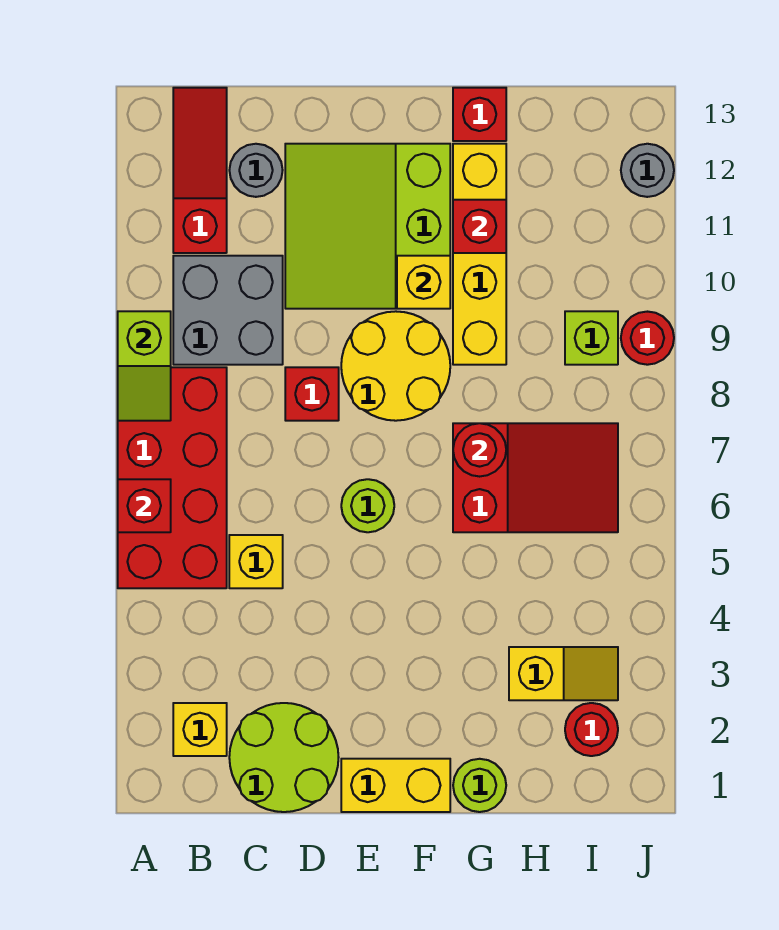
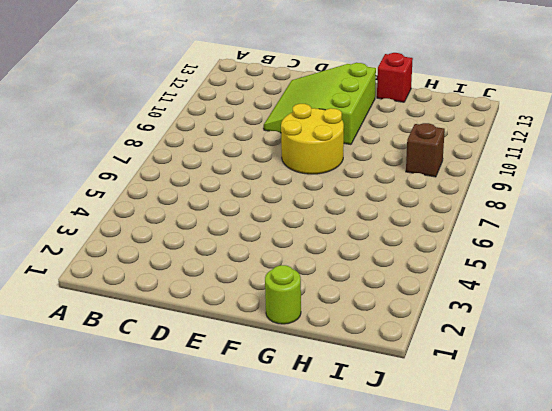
brown brick I9 level 1 -> lime brick I9 level 1
none -> red brick A5:B8 level 1
none -> yellow brick B2 level 1
none -> grey brick B9:C10 level 1

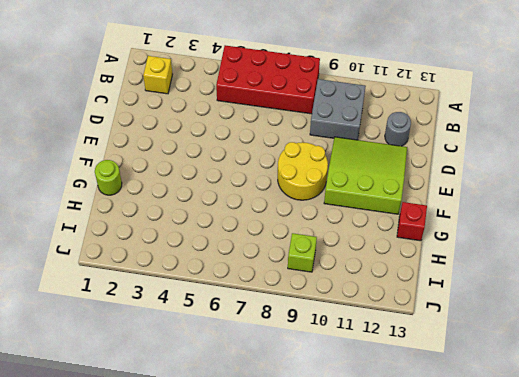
none -> red slope B11:B13 level 1 top 11
none -> lime round brick C1:D2 level 1
none -> yellow brick C5 level 1

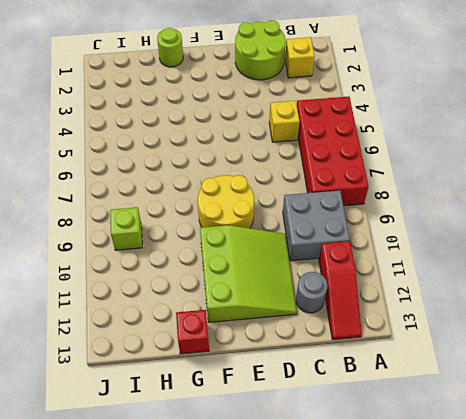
none -> red brick D8 level 1
none -> yellow brick E1:F1 level 1
none -> lime round brick E6 level 1

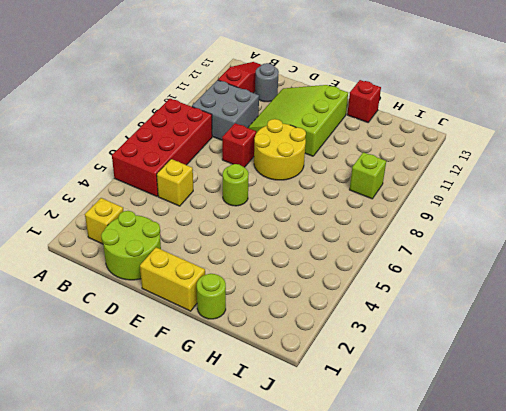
none -> red slope G6:I7 level 1 top G
none -> yellow brick G9:G12 level 1
none -> yellow slope H3:I3 level 1 top H

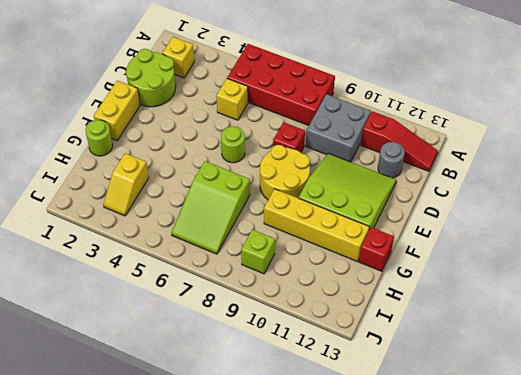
lime slope G6:I7 level 1 top G -> red slope G6:I7 level 1 top G
none -> red round brick I2 level 1
none -> red round brick J9 level 1
none -> grey round brick J12 level 1

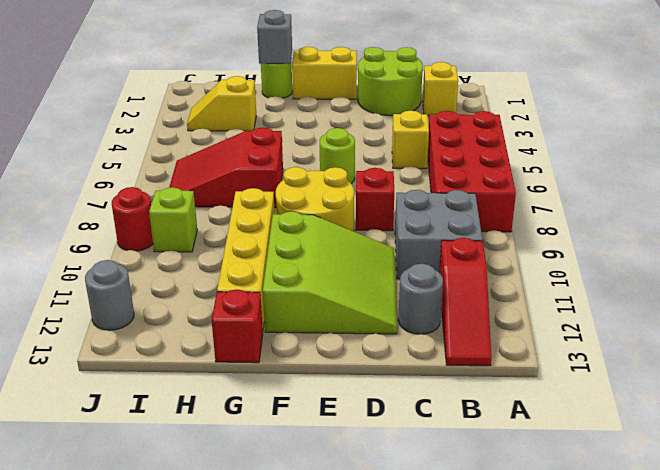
grey brick G1 level 2 -> none
none -> red round brick I2 level 1
none -> red brick A6 level 2
none -> lime slope A8:A9 level 2 top 9

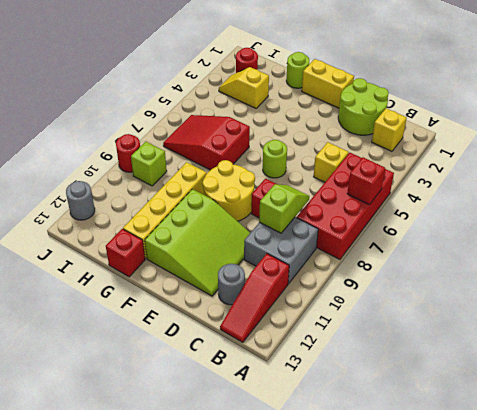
lime slope C8:C9 level 2 top 9 -> lime slope A8:A9 level 2 top 9
none -> yellow brick F10 level 2
none -> red round brick G7 level 2
none -> red brick G11 level 2

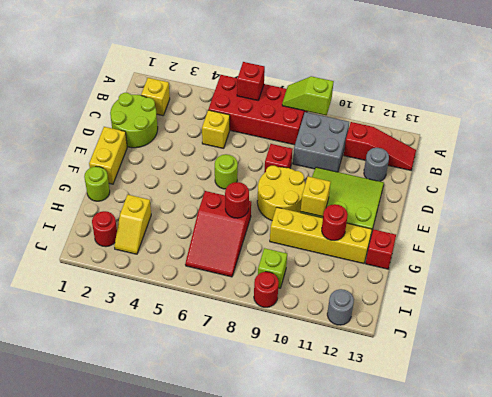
red round brick G11 level 2 -> red brick G11 level 2

